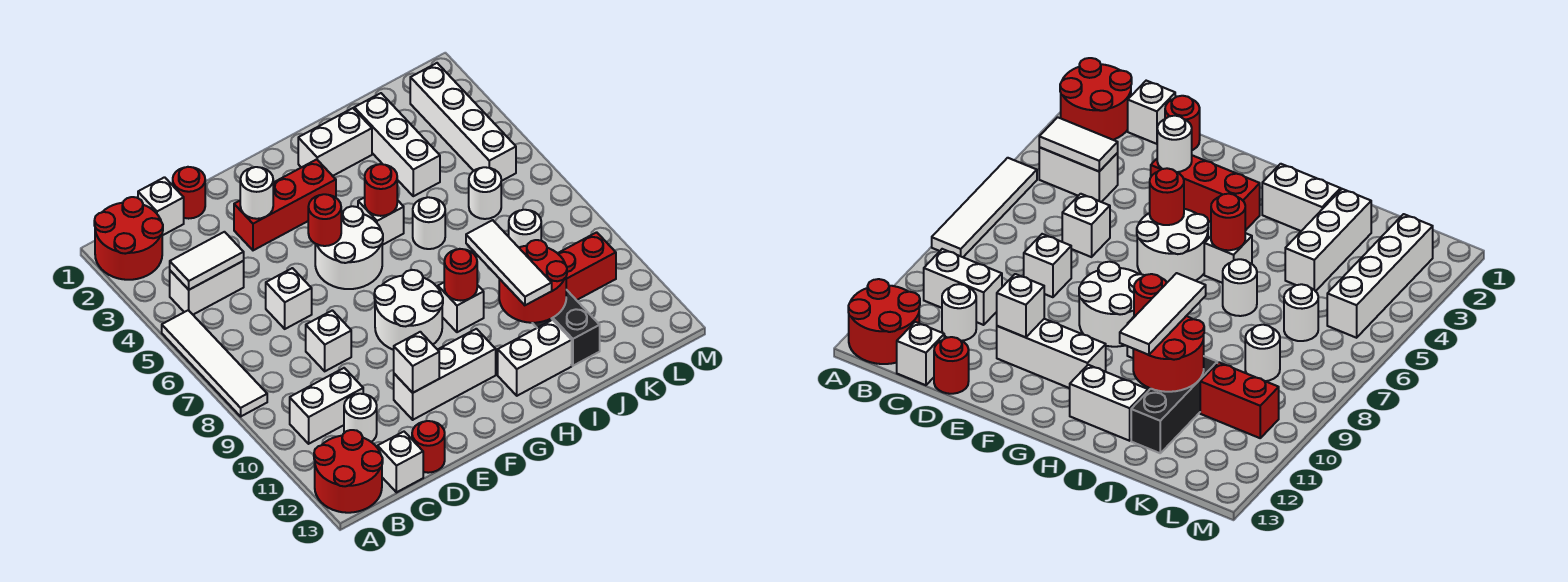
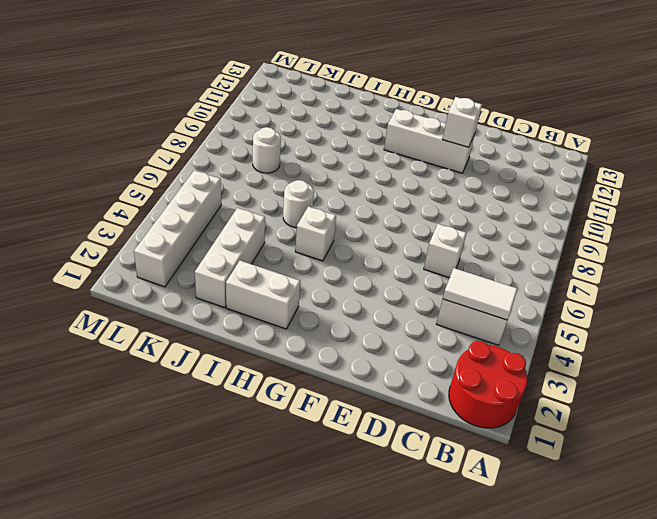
none -> white tile A5:A8 level 1
none -> red round brick A12:B13 level 1
none -> white brick B10:C10 level 1
none -> white brick C1 level 1

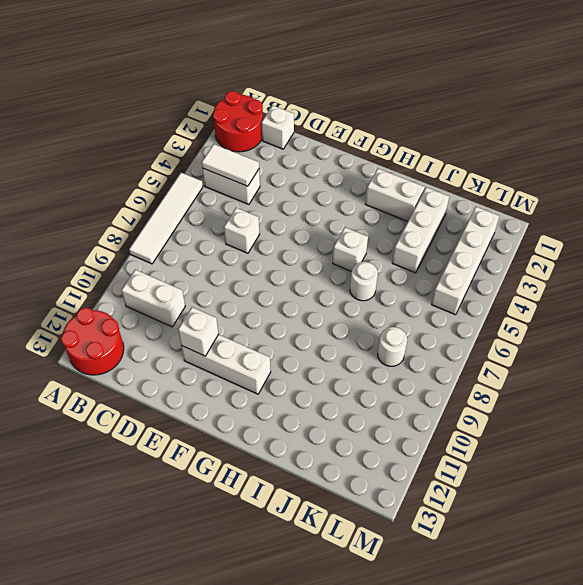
none -> white round brick C11 level 1
none -> white brick C13 level 1
none -> red round brick D1 level 1
none -> white brick D8 level 1

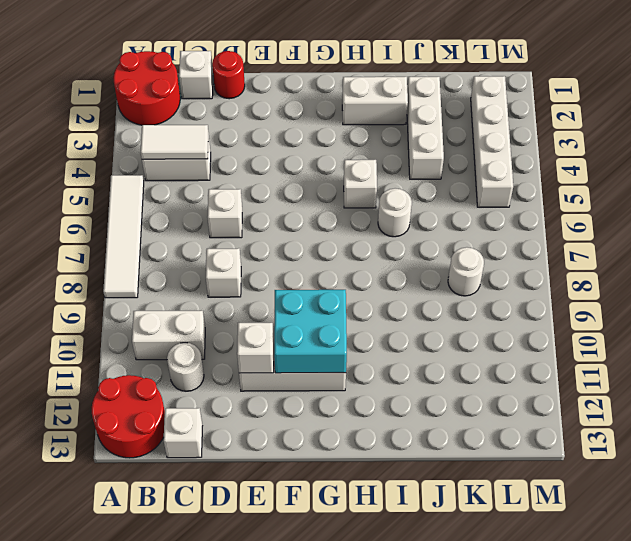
cyan brick F10:G11 level 2 -> none
none -> red round brick D13 level 1
none -> red brick E3:G3 level 1
none -> white round brick F5:G6 level 1
none -> white round brick F8:G9 level 1

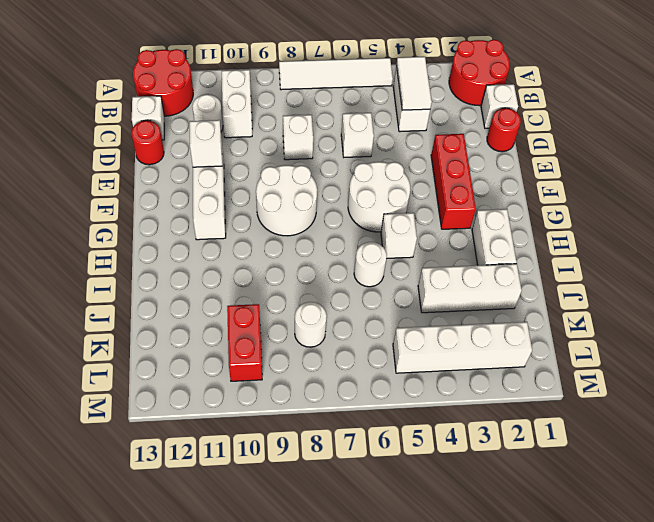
none -> white brick H9 level 1
none -> white brick H12:I12 level 1
none -> black brick J10:J12 level 1
none -> white round brick K6 level 1

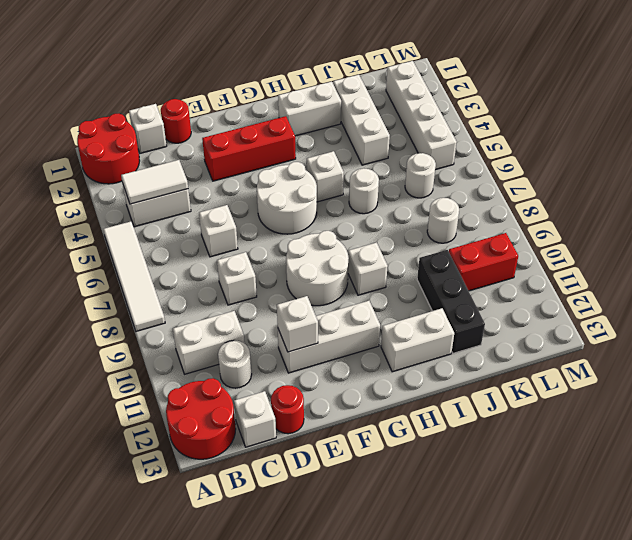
none -> white round brick E3 level 2
none -> red round brick F5 level 2
none -> red round brick H5 level 2
none -> red round brick H9 level 2

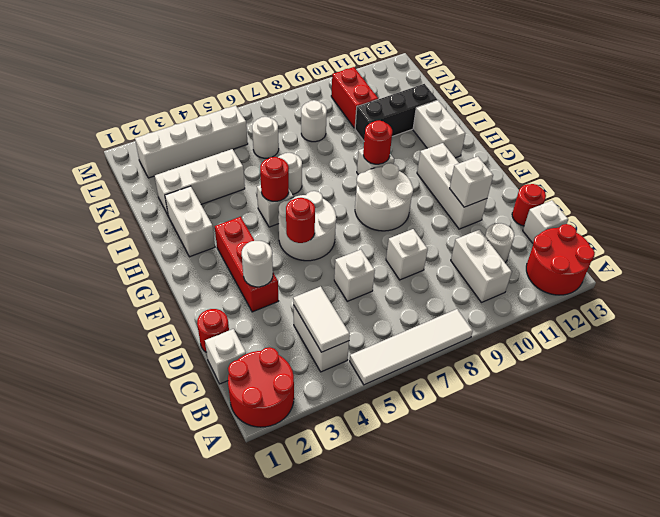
none -> red round brick I10:J11 level 2
none -> white tile I9:I11 level 3

